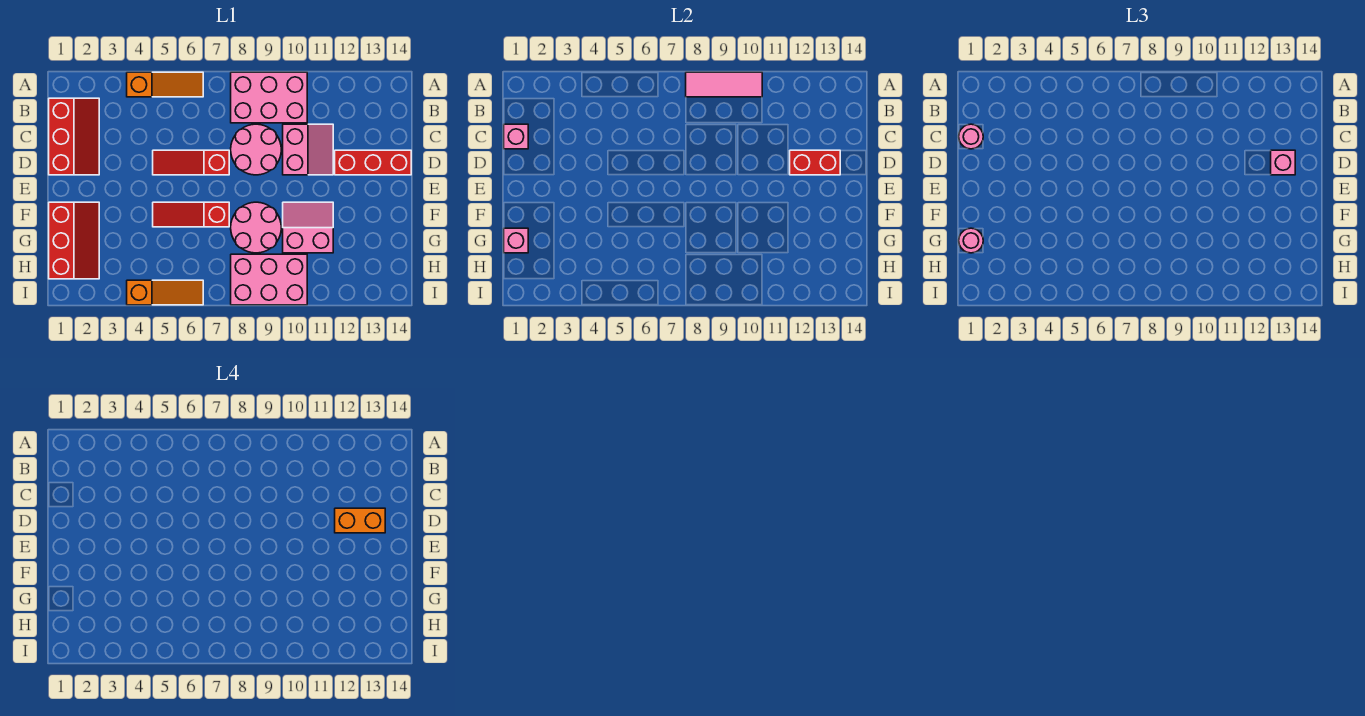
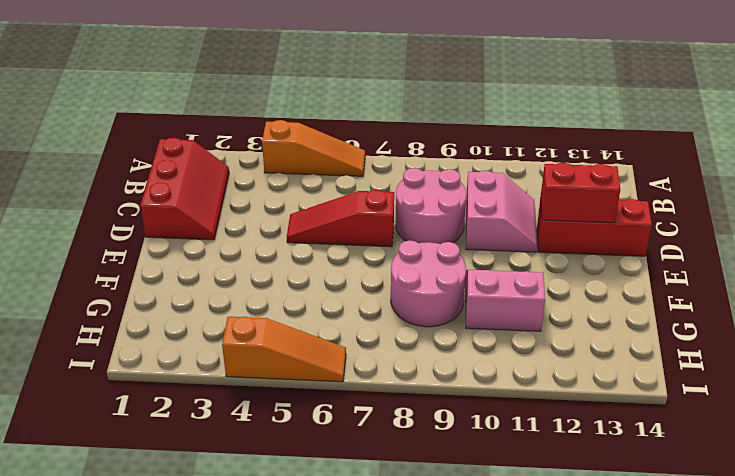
none -> pink brick A8:B10 level 1
none -> red slope F1:H2 level 1 top 1
none -> red slope F5:F7 level 1 top 7

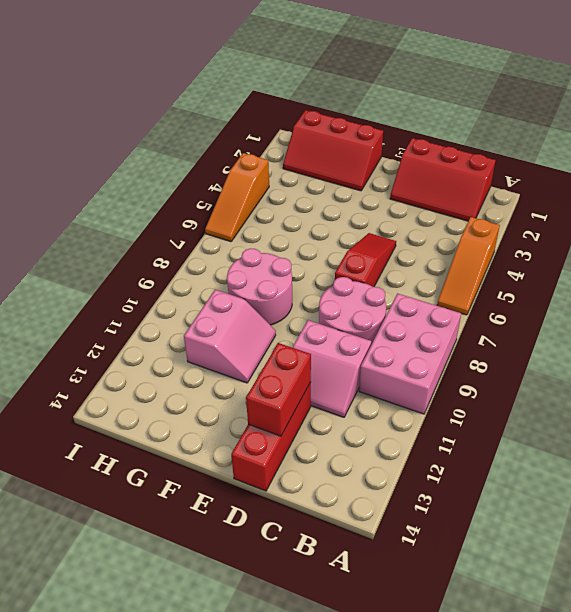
none -> red slope F5:F7 level 1 top 7
none -> pink brick H8:I10 level 1
none -> pink tile A8:A10 level 2

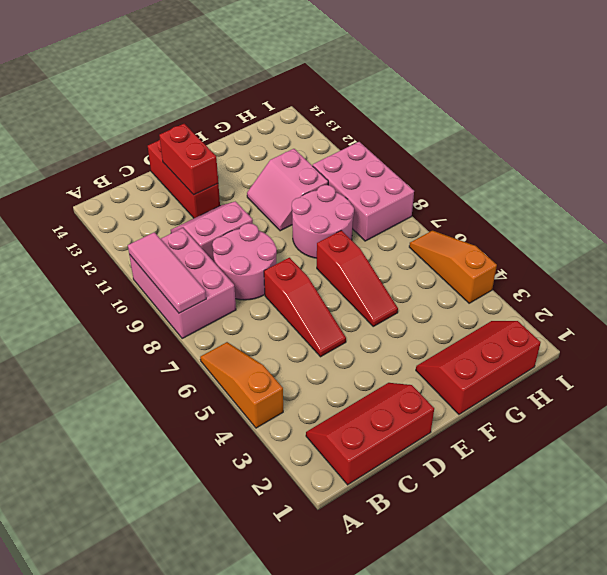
none -> pink brick C1 level 2
none -> pink brick G1 level 2
none -> pink round brick C1 level 3

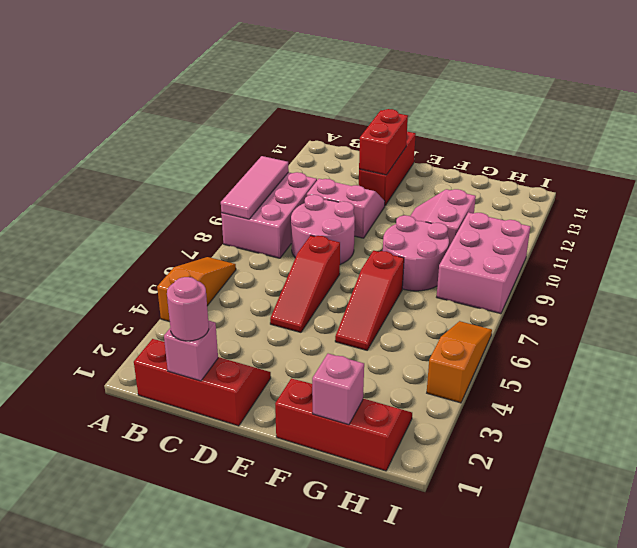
none -> pink brick D13 level 3
none -> pink round brick G1 level 3
none -> orange brick D12:D13 level 4

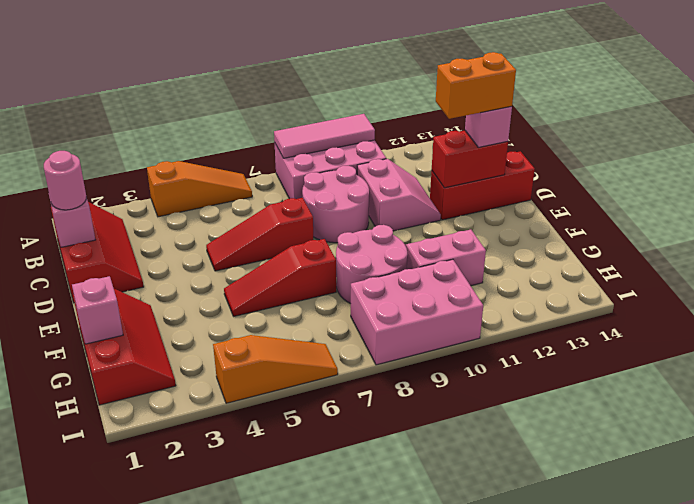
none -> pink round brick G1 level 3

